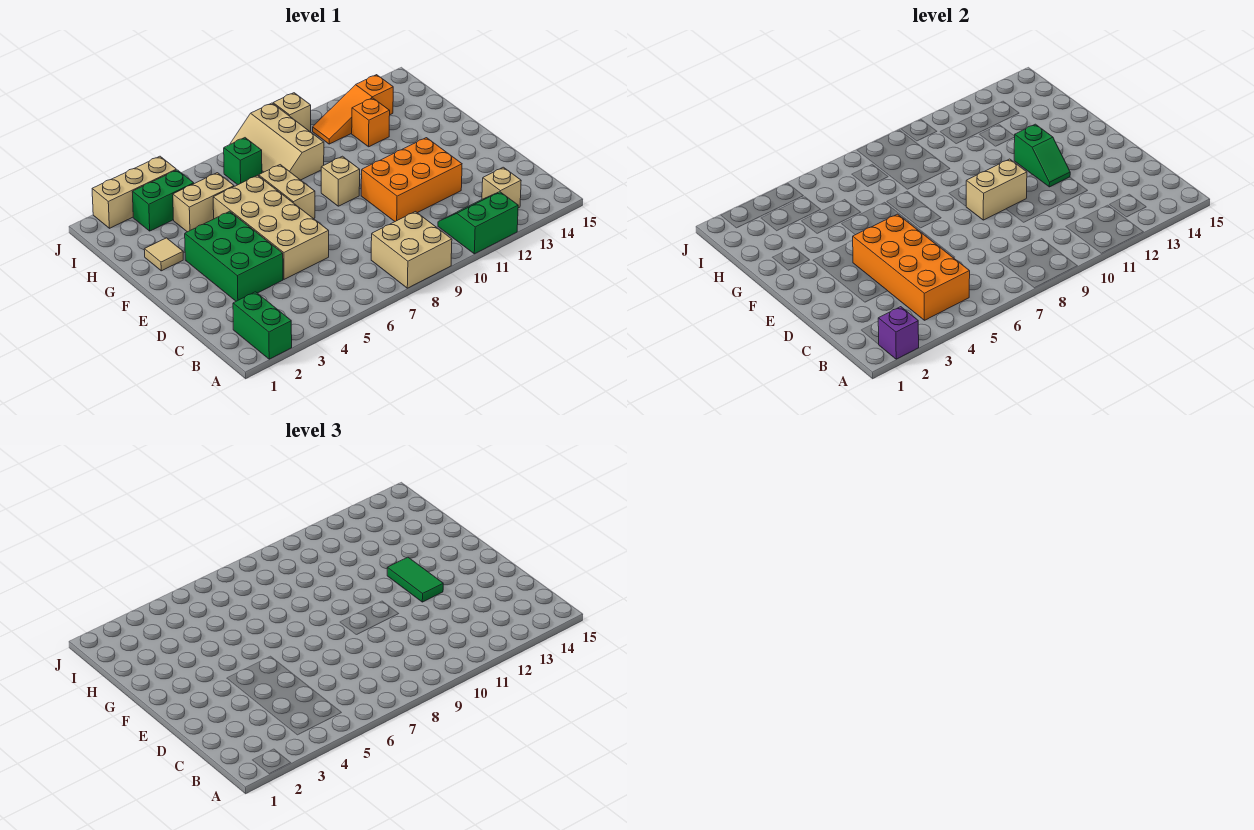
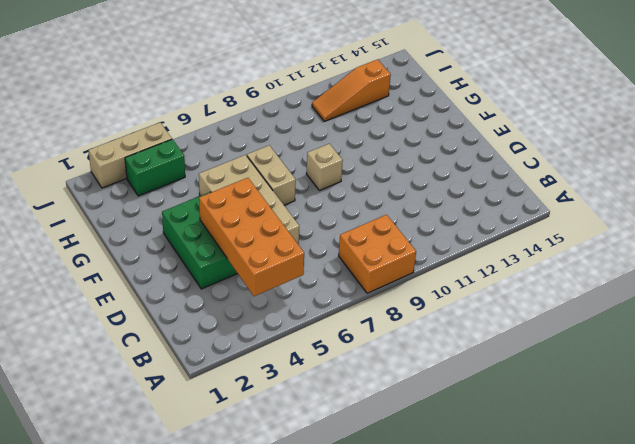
orange brick A8:B9 level 1 -> tan brick A8:B9 level 1
none -> green brick A2:B2 level 1
none -> green slope A11:B12 level 1 top A
none -> tan brick B13 level 1

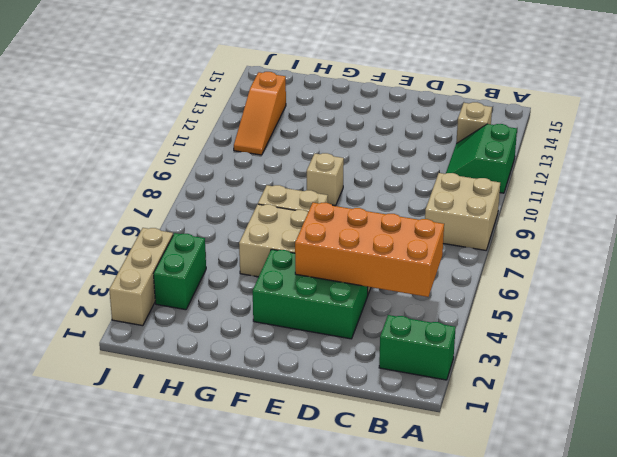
none -> orange brick D10:E12 level 1
none -> tan tile G2 level 1
none -> tan brick H4:H5 level 1

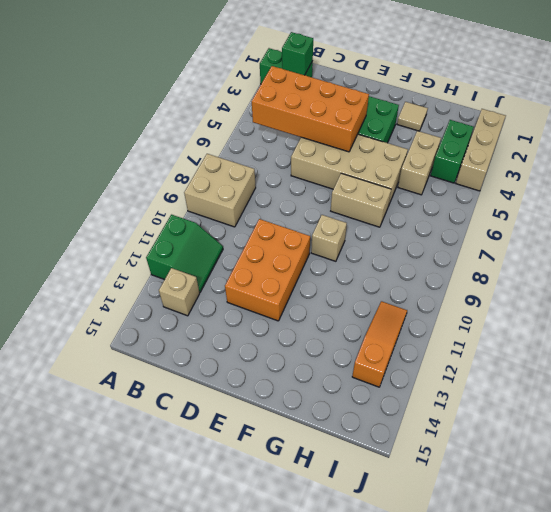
green brick B2 level 2 -> green brick I7 level 1
none -> tan slope H8:J9 level 1 top 9
none -> orange brick H12 level 1
none -> tan brick J10 level 1

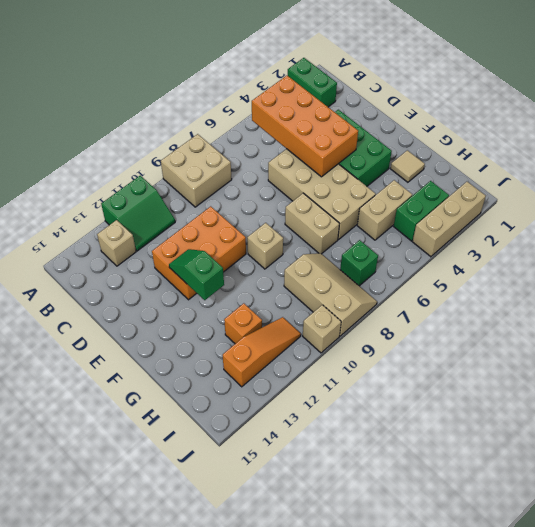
none -> purple brick A2 level 2
none -> tan brick E9:E10 level 2
none -> green tile E12:F12 level 3

